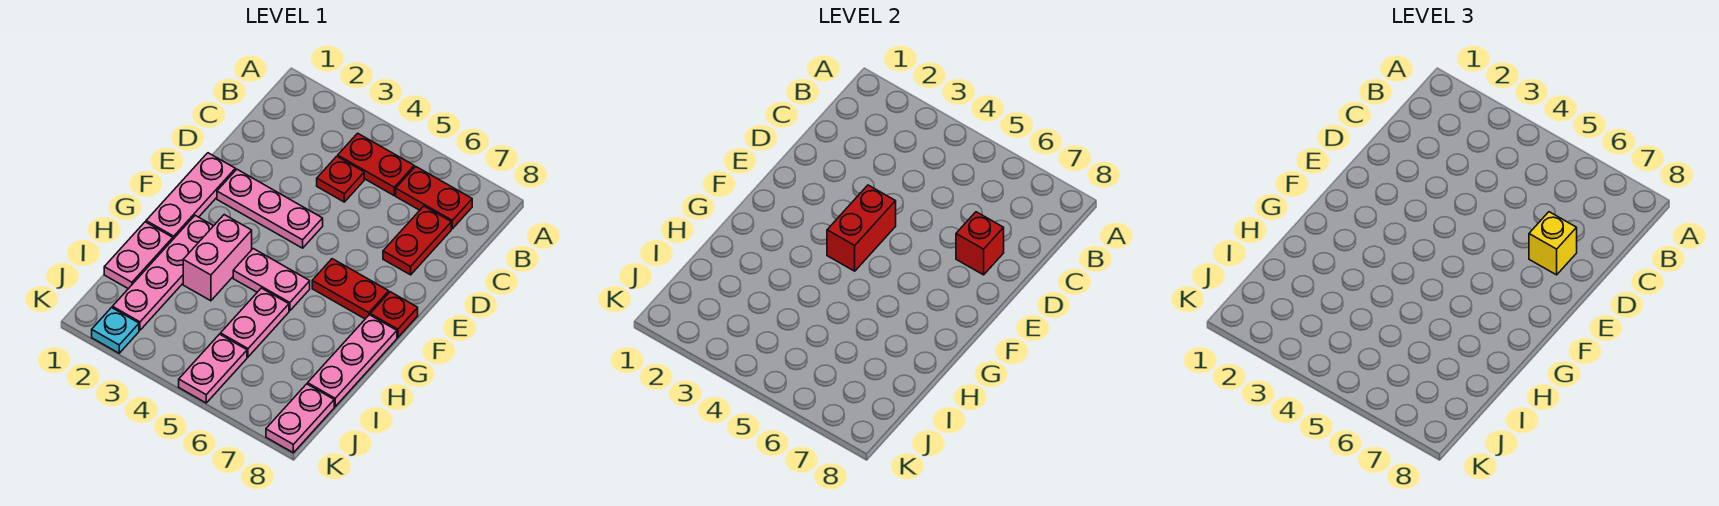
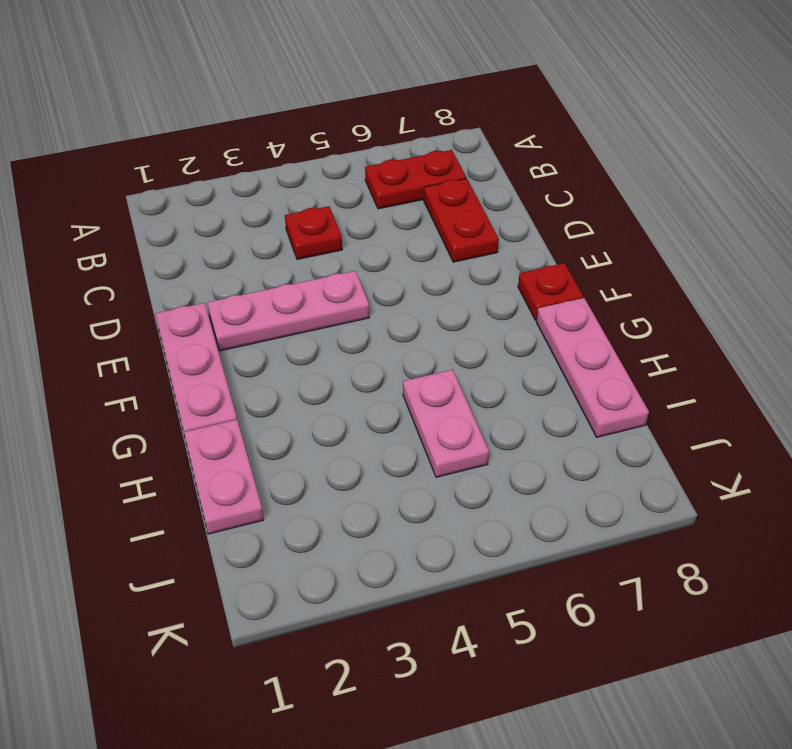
none -> red plate B4:B5 level 1
none -> red plate F6:F7 level 1
none -> pink plate G2:J2 level 1

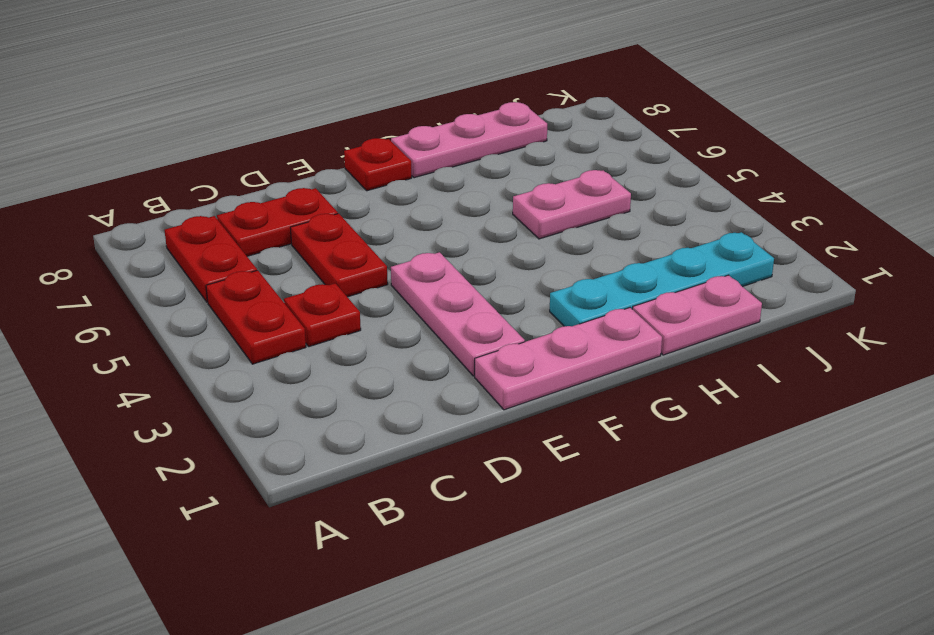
red plate D5:D6 level 1 -> red plate F6:F7 level 1
cyan plate G2:J2 level 1 -> pink plate G2:J2 level 1
none -> pink brick G3:H3 level 1
none -> pink plate G4:G5 level 1
none -> pink plate J5:K5 level 1

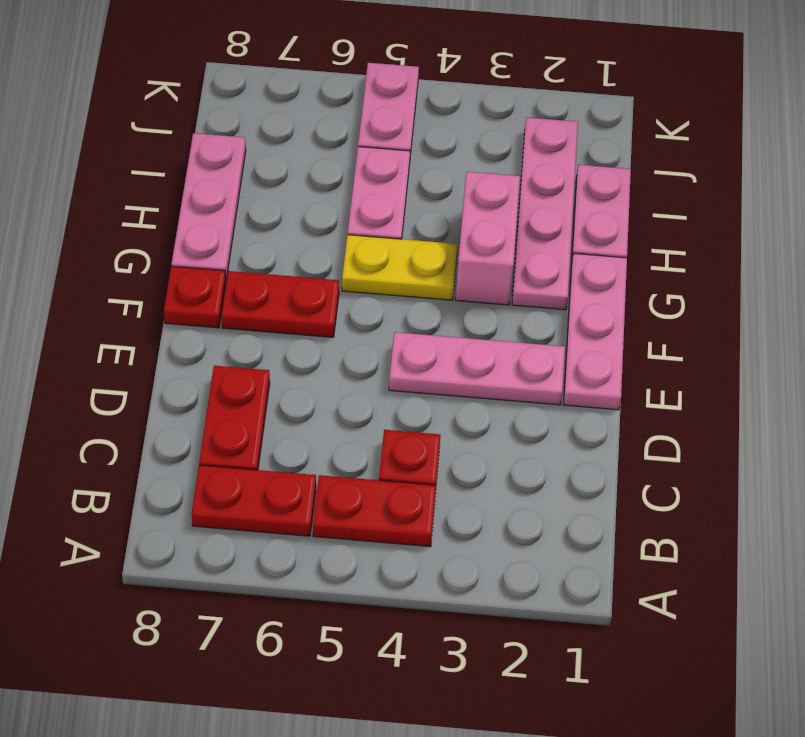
yellow plate G4:G5 level 1 -> pink plate G4:G5 level 1
none -> pink plate J8:K8 level 1
none -> cyan plate K2 level 1
none -> red brick D7 level 2

